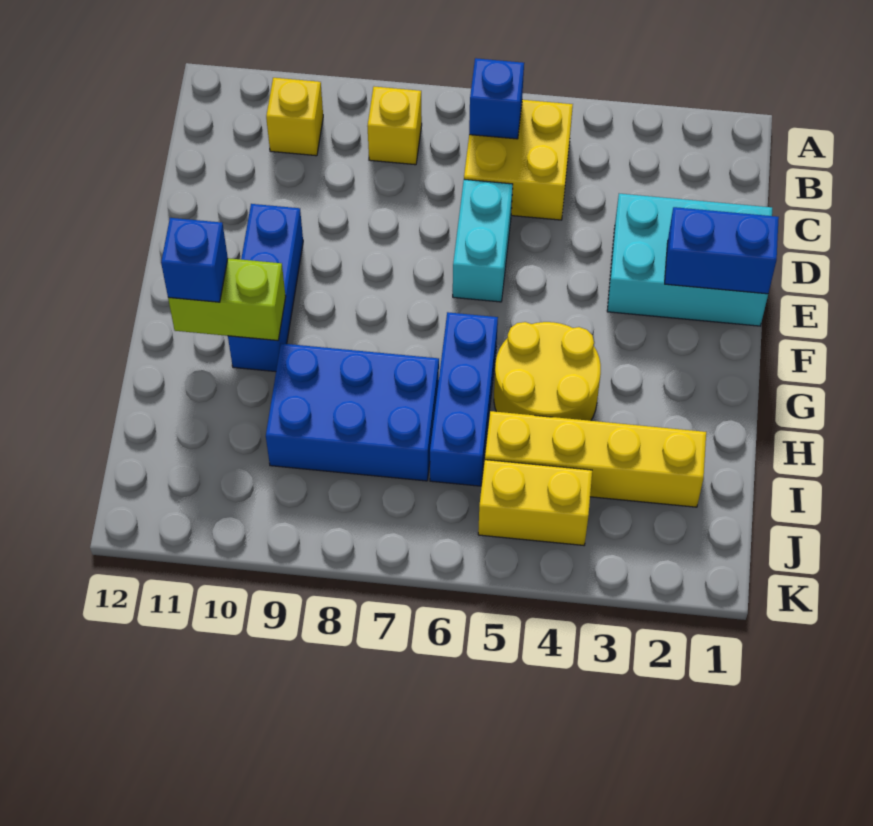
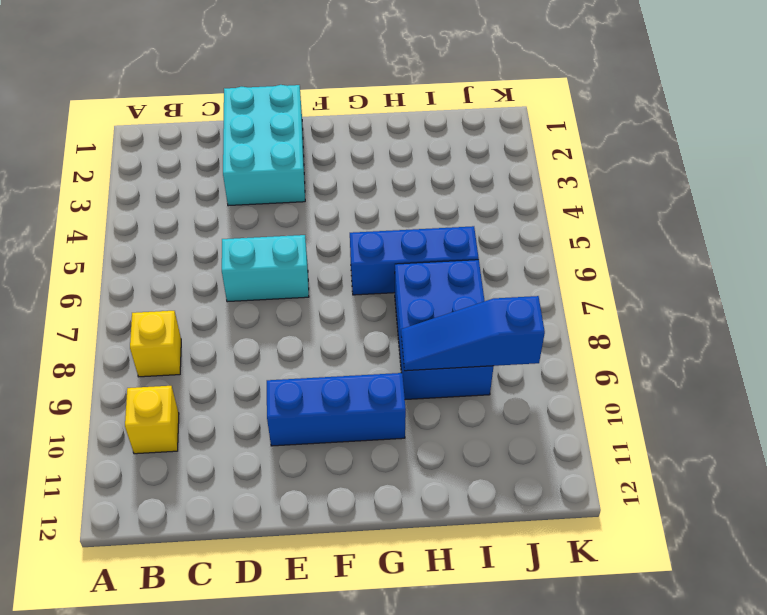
blue slope H9:J9 level 2 top J -> none
none -> yellow brick B5:C6 level 1
none -> yellow round brick G4:H5 level 1
none -> yellow brick I2:I5 level 1

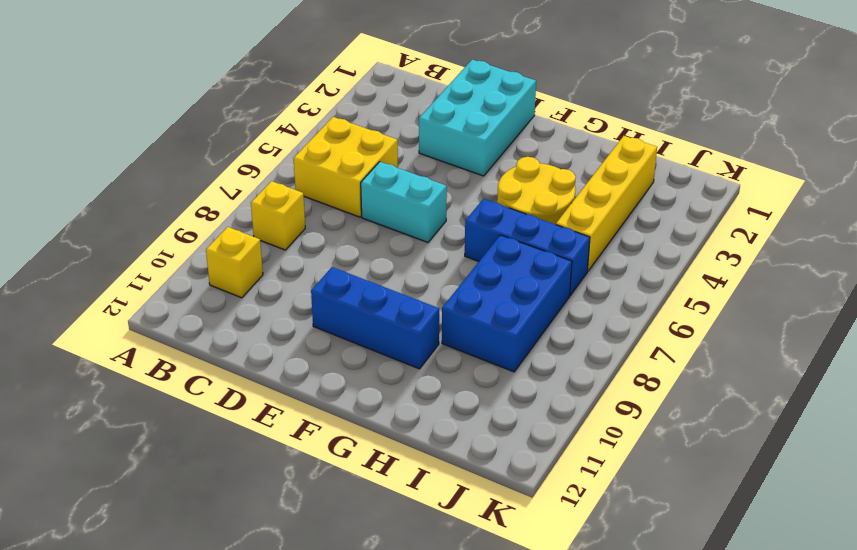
none -> yellow brick J4:J5 level 1
none -> blue brick B6 level 2
none -> blue brick E1:E2 level 2

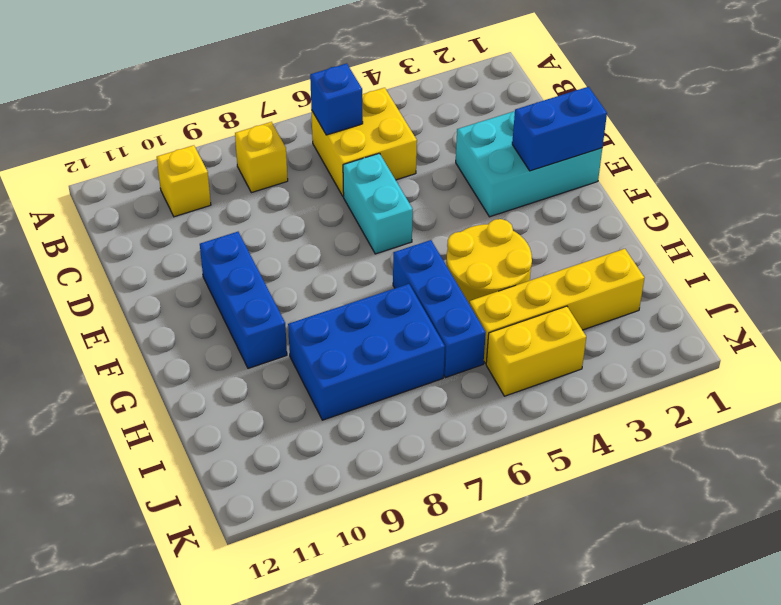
none -> lime brick G10:G11 level 2
none -> blue brick G11 level 3

